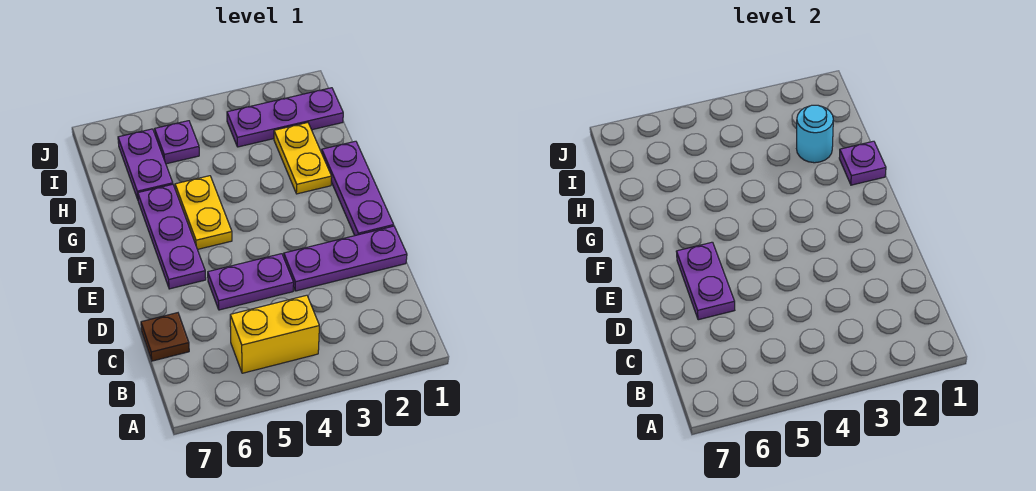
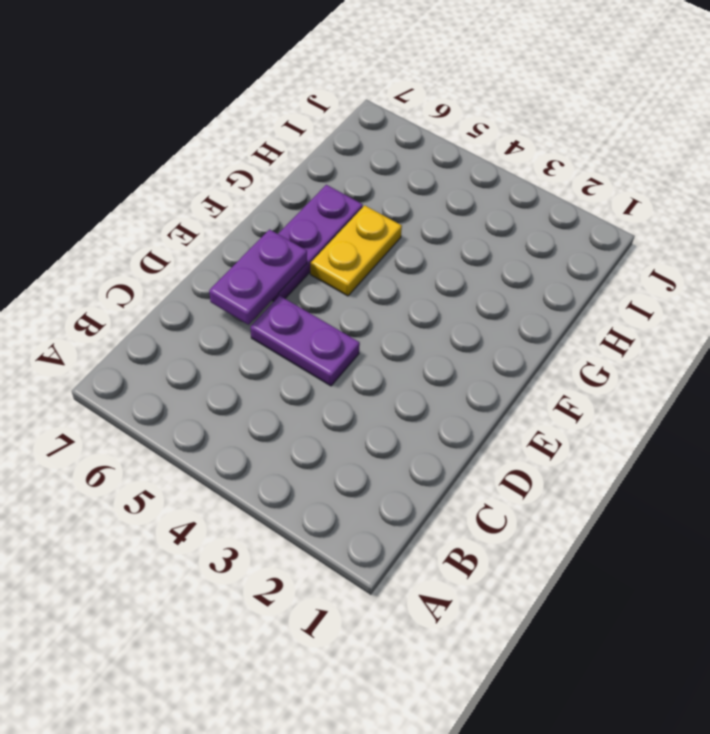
none -> yellow brick B4:B5 level 1
none -> brown plate C7 level 1
none -> purple plate D1:D3 level 1

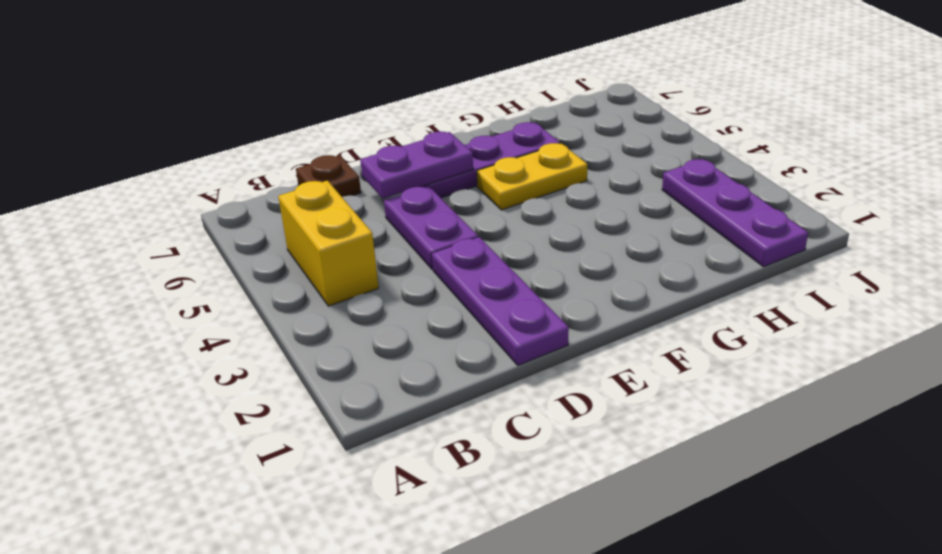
none -> purple plate E1:G1 level 1
none -> yellow plate G2:H2 level 1
none -> purple plate H6:I6 level 1

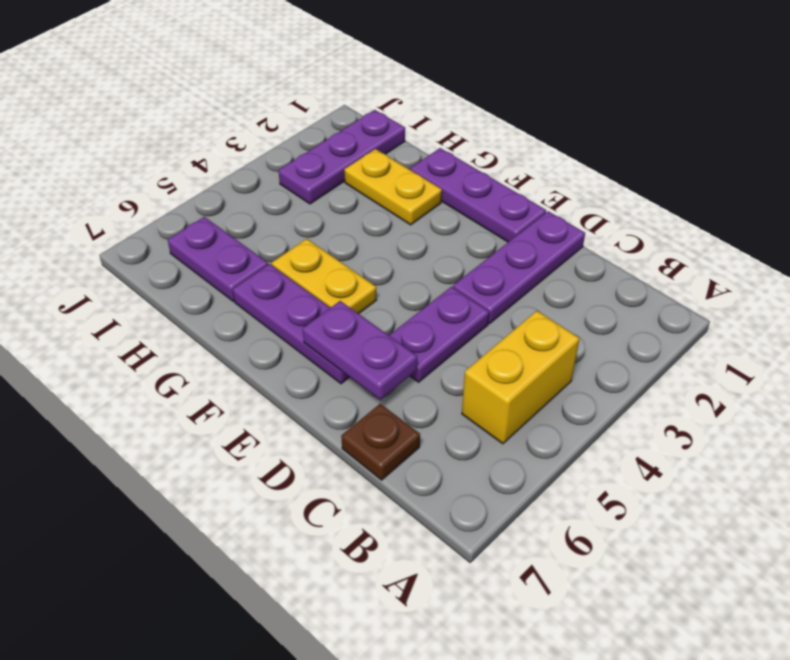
none -> purple plate I5 level 1
none -> purple plate G1 level 2
none -> cyan round brick H2 level 2

